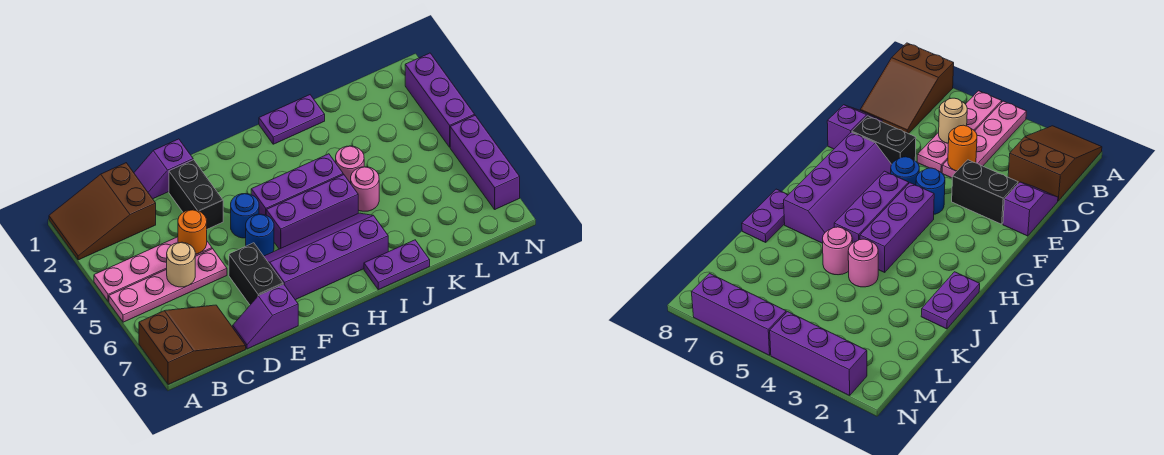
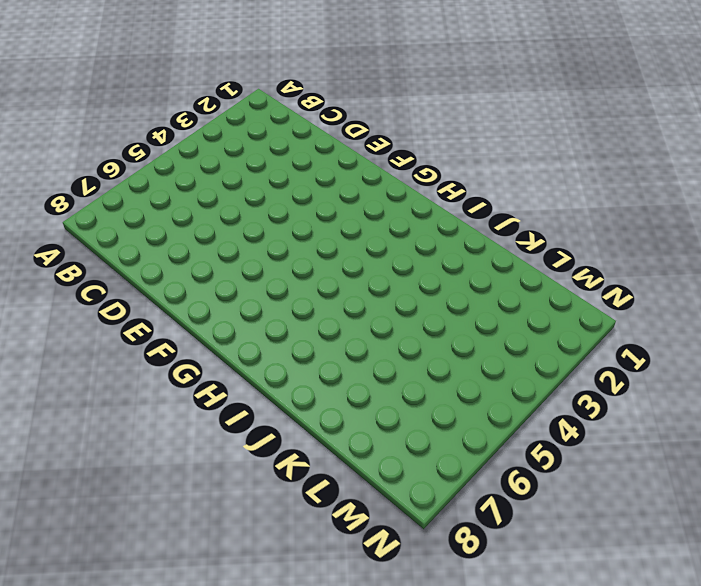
none -> brown slope A1:C2 level 1 top C
none -> pink plate A4:D4 level 1
none -> pink plate A5:D5 level 1

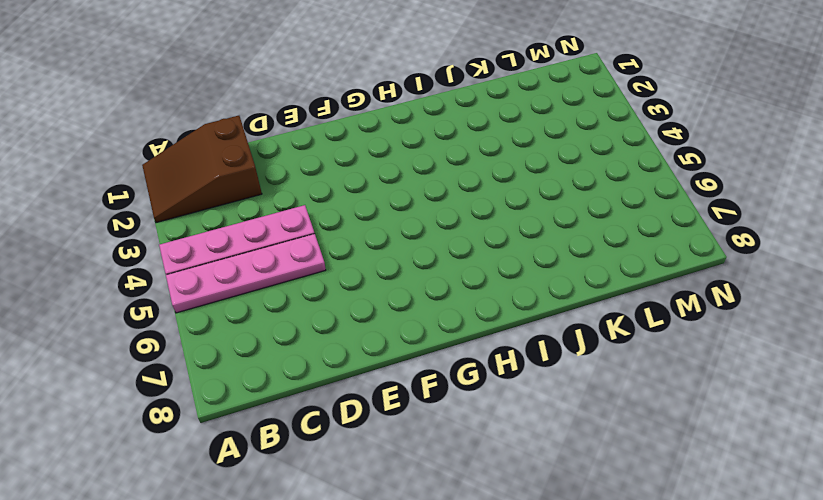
none -> brown slope A7:C8 level 1 top A
none -> purple slope D1:E1 level 1 top E
none -> purple slope D8:E8 level 1 top E

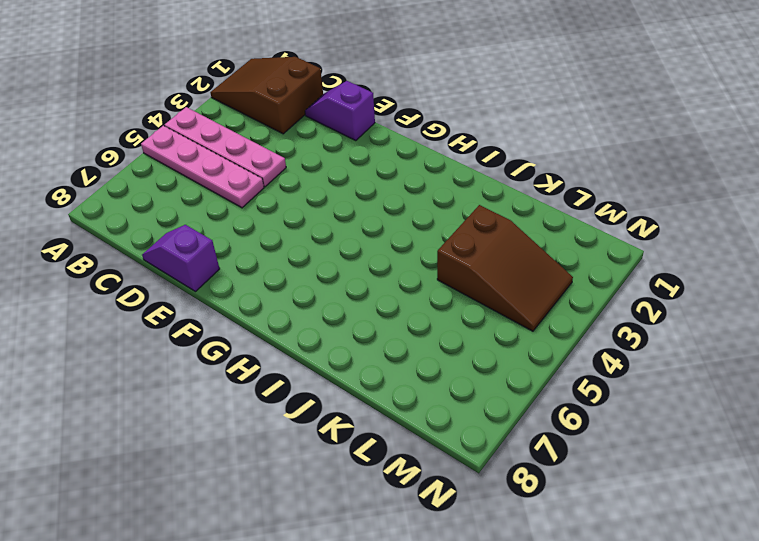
brown slope K3:M4 level 1 top K -> brown slope A7:C8 level 1 top A
none -> black brick E2:E3 level 1
none -> black brick E6:E7 level 1
none -> blue round brick F4 level 1

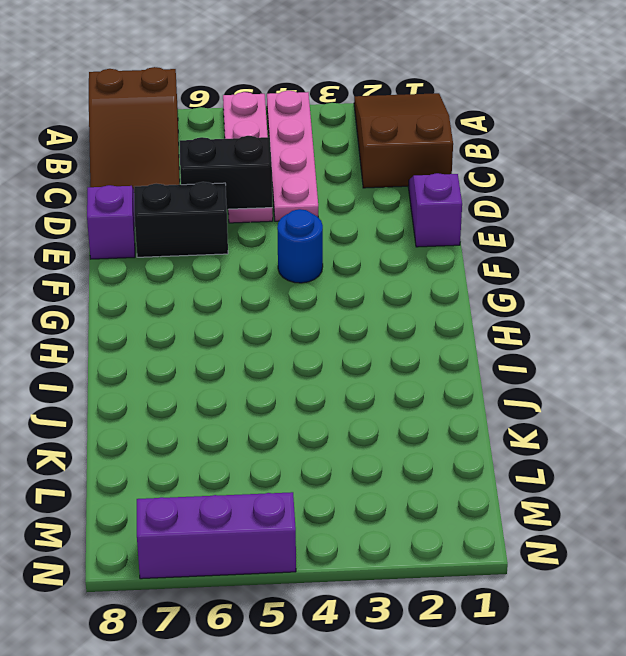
black brick D5:D6 level 2 -> black brick E2:E3 level 1
none -> blue round brick F5 level 1
none -> purple slope F6:I7 level 1 top 7
none -> purple brick G4:I4 level 1

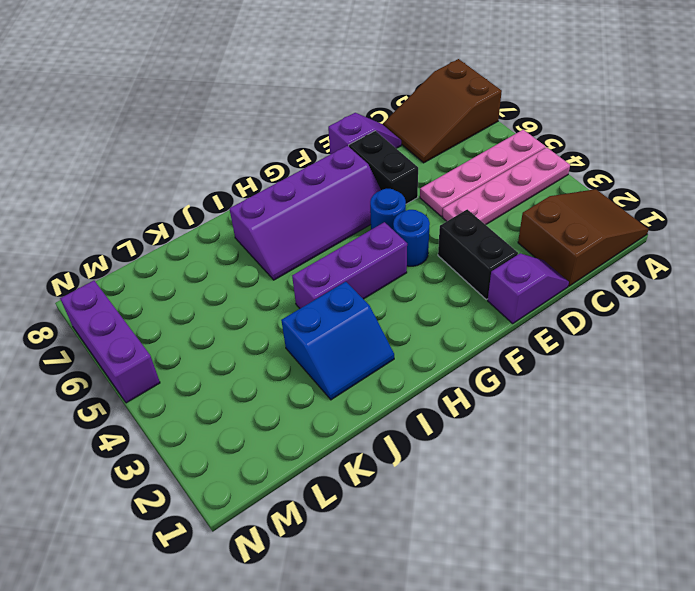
blue slope I2:J3 level 1 top 3 -> none
none -> purple brick G5:I5 level 1
none -> purple plate I1:J1 level 1
none -> purple plate I8:J8 level 1

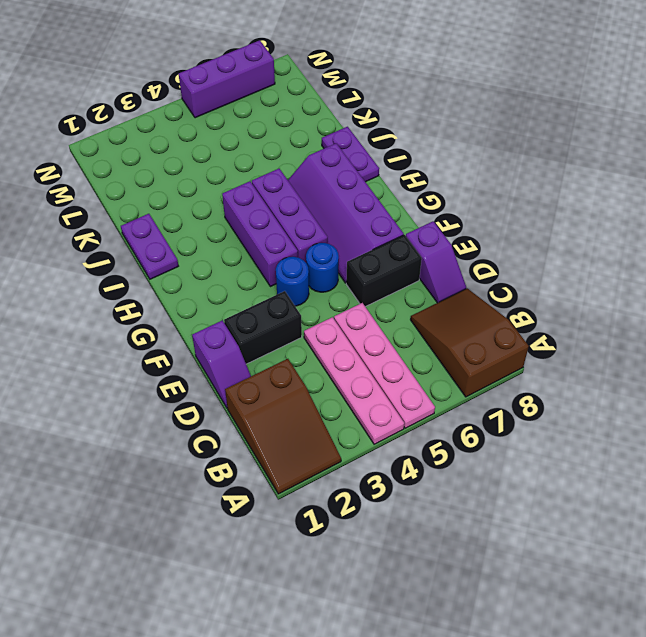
none -> pink round brick J4 level 1
none -> pink round brick J5 level 1
none -> purple brick N2:N4 level 1

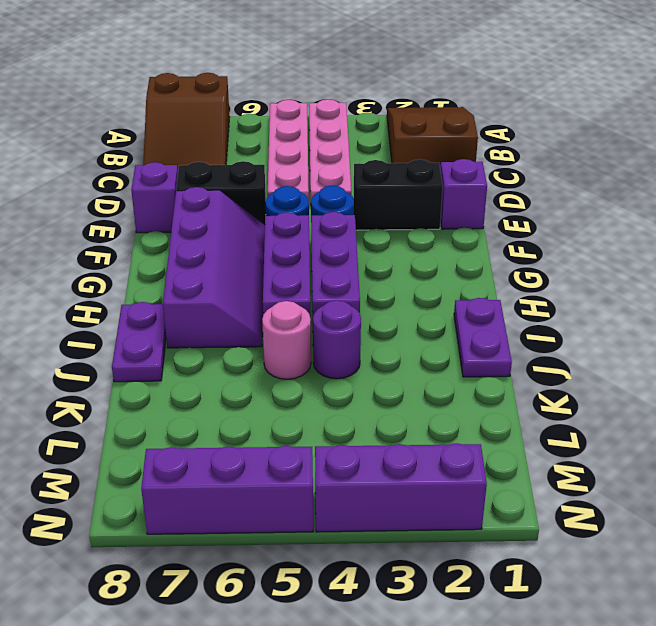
purple round brick J4 level 1 -> pink round brick J4 level 1
none -> tan round brick C5 level 2
none -> orange round brick D4 level 2

